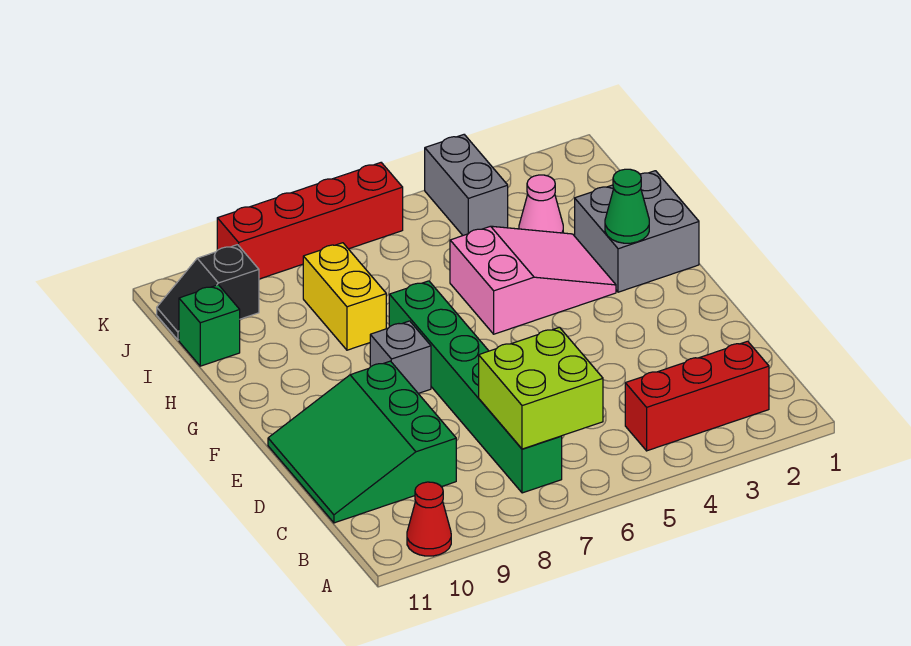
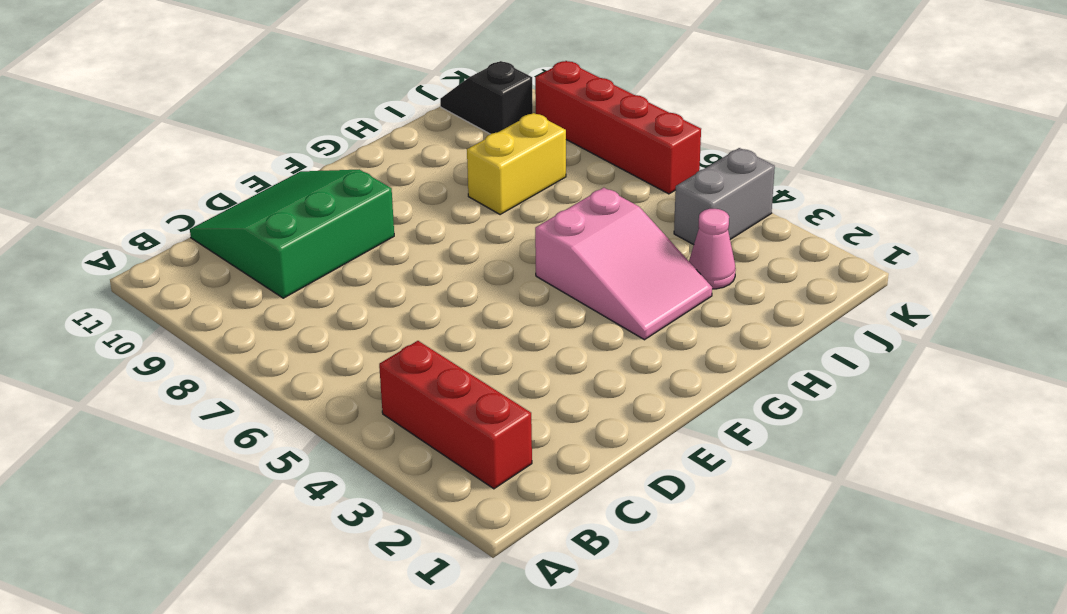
none -> red cone A10 level 1
none -> green brick B7:G7 level 1
none -> grey brick F8 level 1

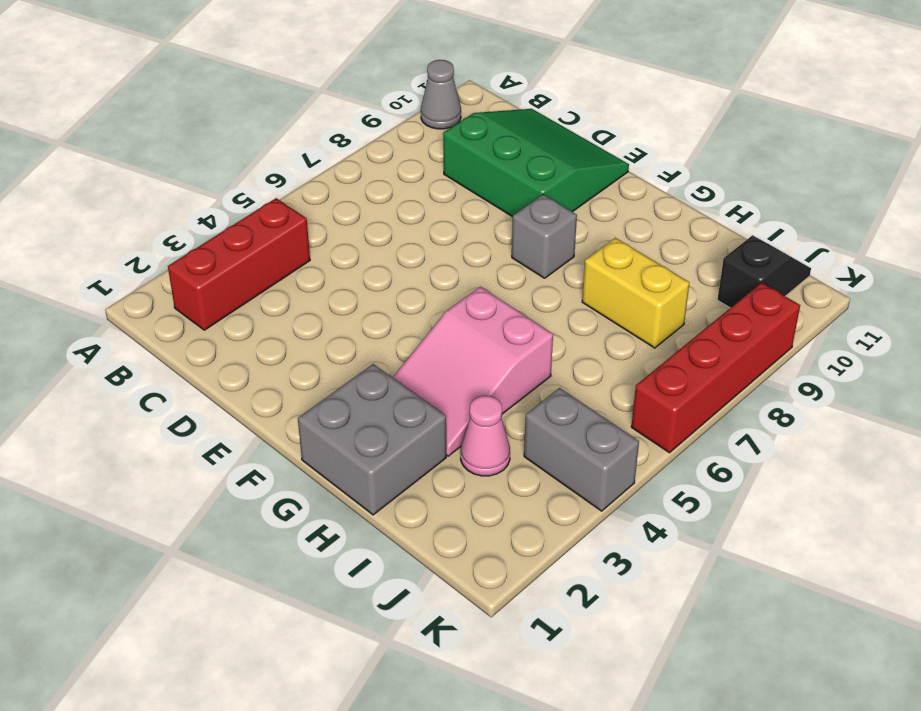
grey cone A10 level 1 -> red cone A10 level 1
none -> green brick B7:G7 level 1
none -> green brick I11 level 1
none -> lime brick B6:C7 level 2

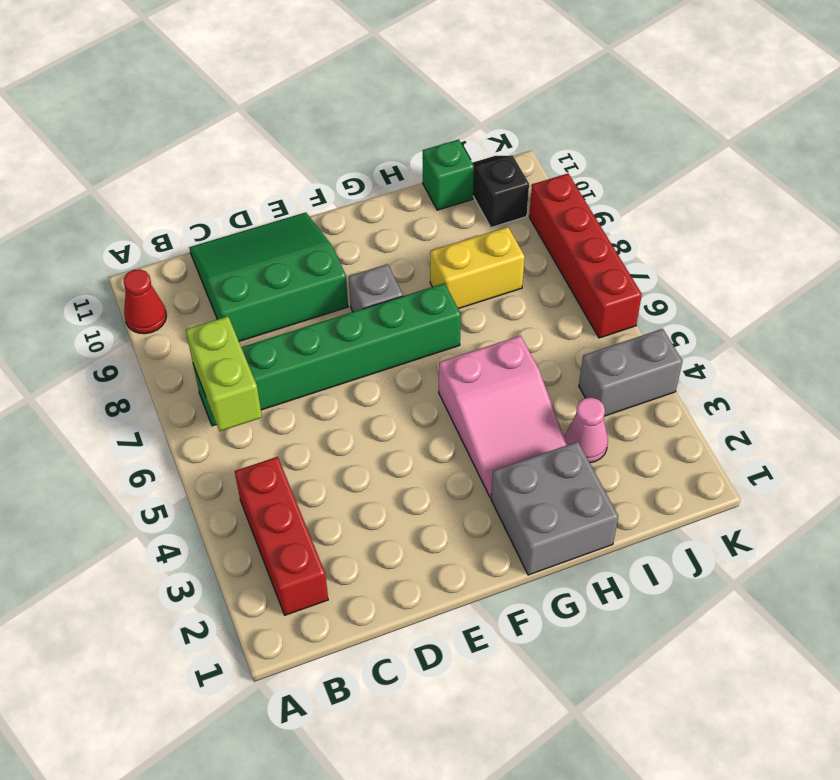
lime brick B6:B7 level 2 -> lime brick B6:C7 level 2
none -> green cone G2 level 2

